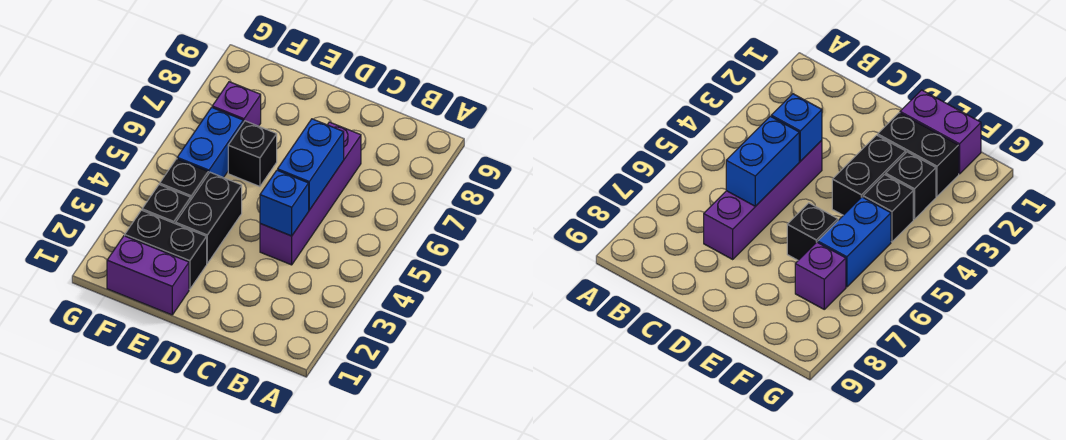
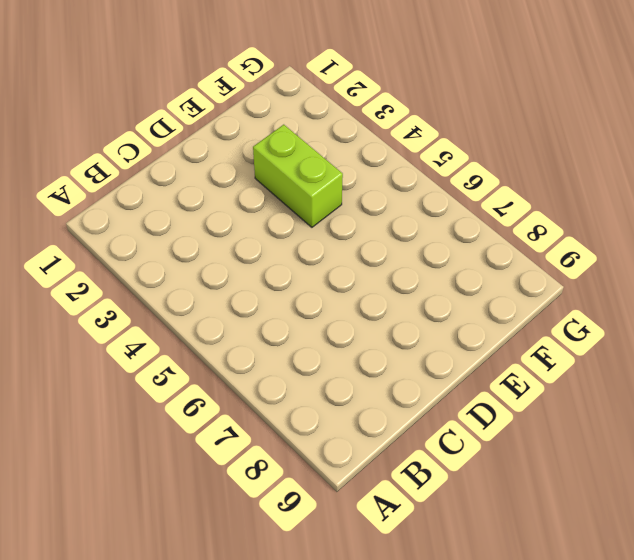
lime brick E3:E4 level 1 -> black brick E3:E4 level 1
none -> purple brick C4:C7 level 1
none -> purple brick E1:F1 level 1

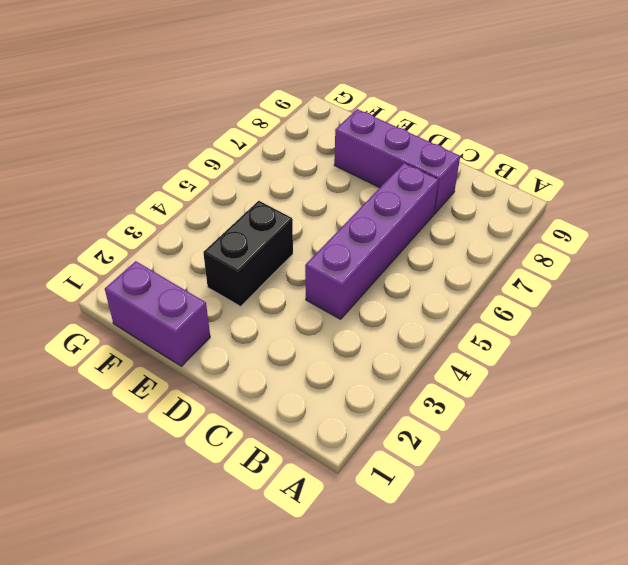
purple brick C8:E8 level 1 -> none
none -> black brick E2:F2 level 1
none -> black brick E6 level 1

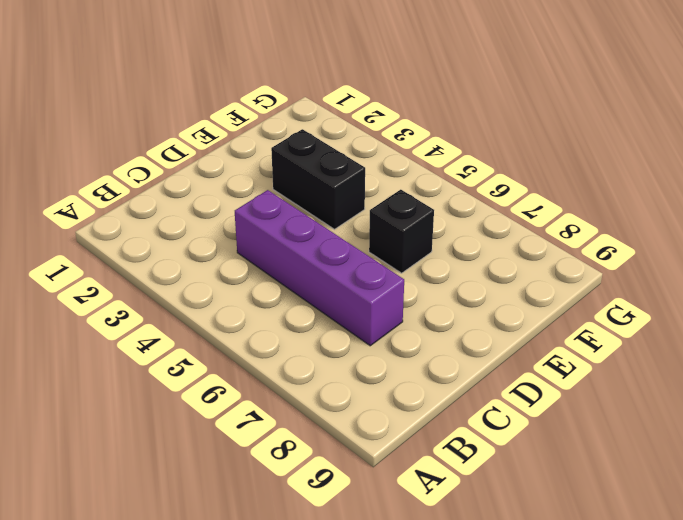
none -> purple brick E1:F1 level 1
none -> black brick E2:F2 level 1

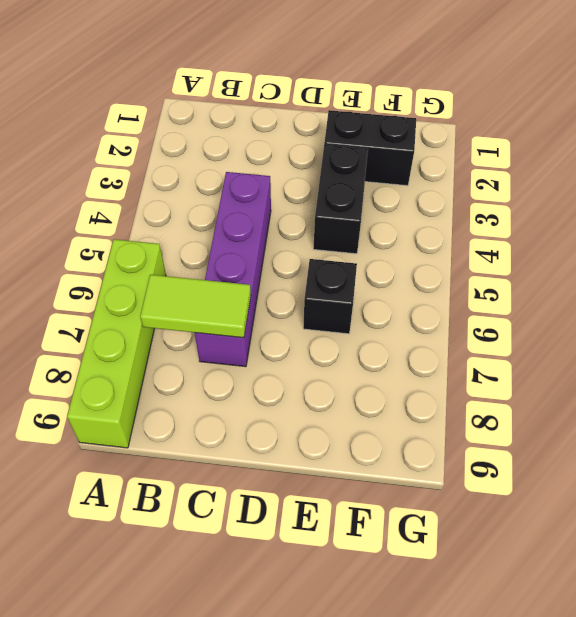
lime brick A6:A9 level 1 -> none
lime tile B7:C7 level 2 -> none
none -> purple brick E1:F1 level 1
none -> black brick F3 level 1

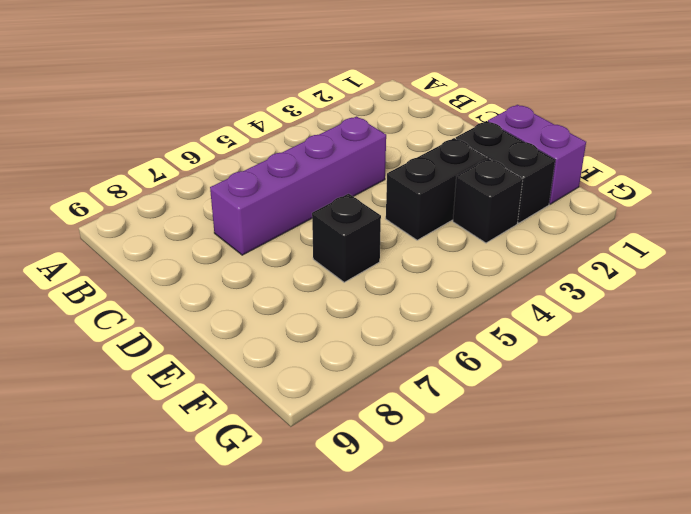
none -> black brick F4 level 1
none -> blue brick F5:F6 level 1

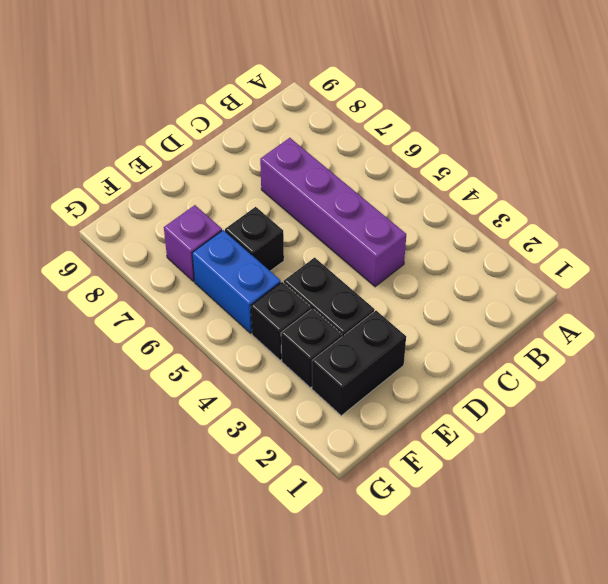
none -> purple brick E1:F1 level 1
none -> blue brick C4 level 2

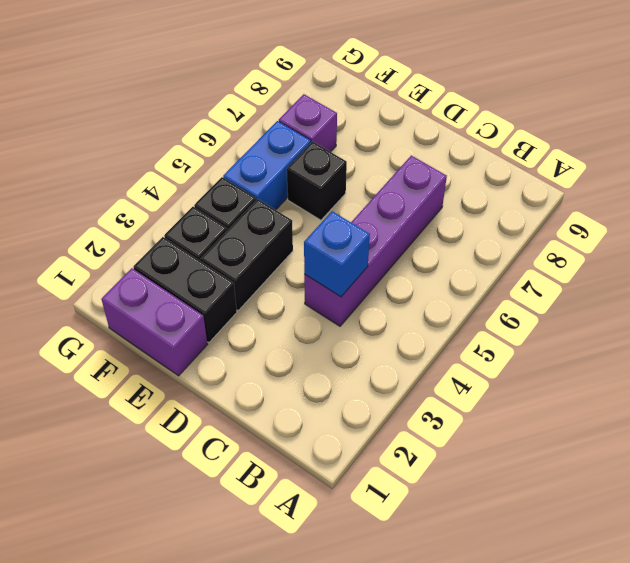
none -> blue brick C5:C6 level 2

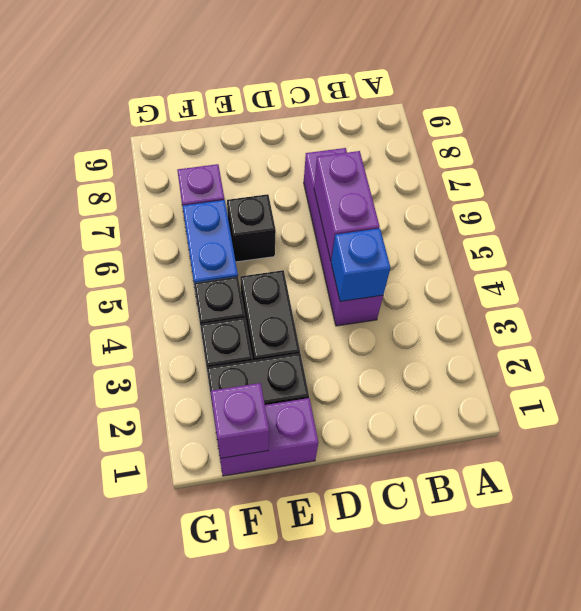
purple brick C5:C6 level 2 -> blue brick C5:C6 level 2
purple brick F1 level 2 -> none

